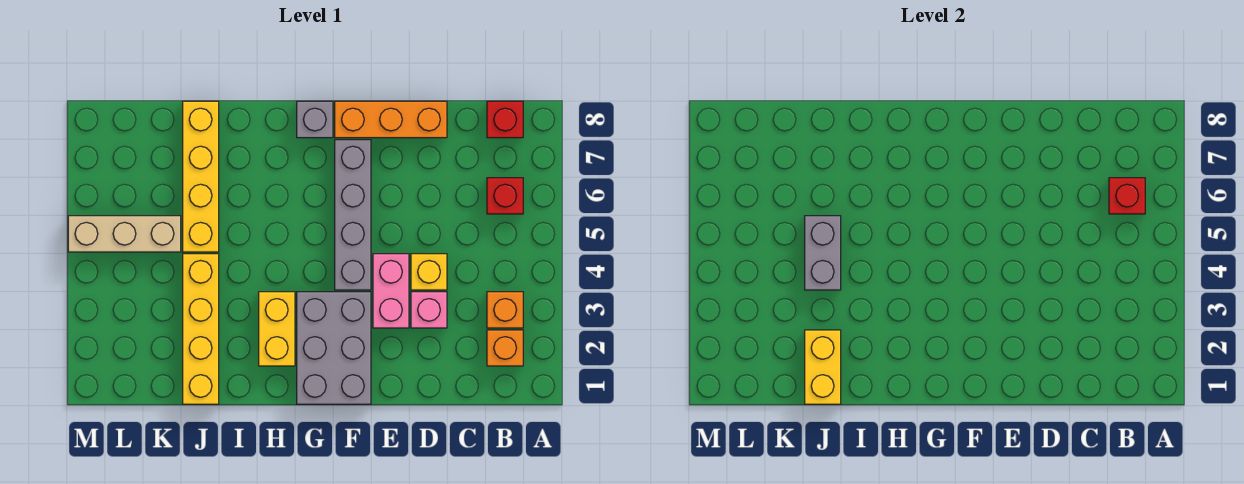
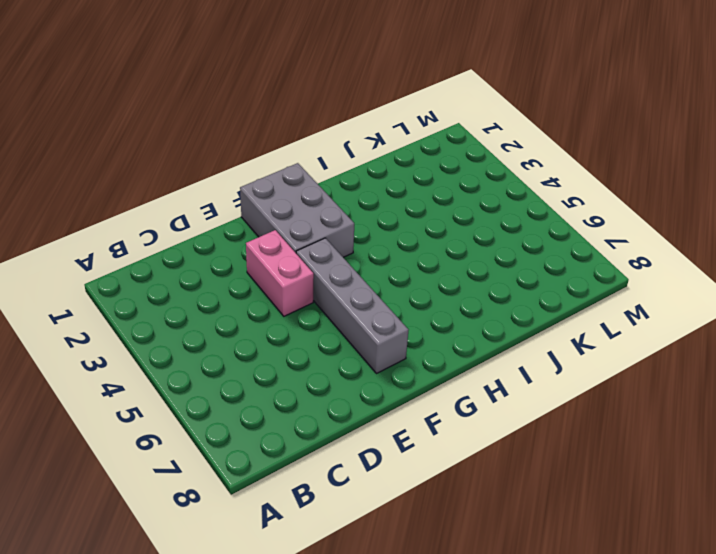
none -> orange brick B2 level 1
none -> orange brick B3 level 1
none -> red brick B6 level 1

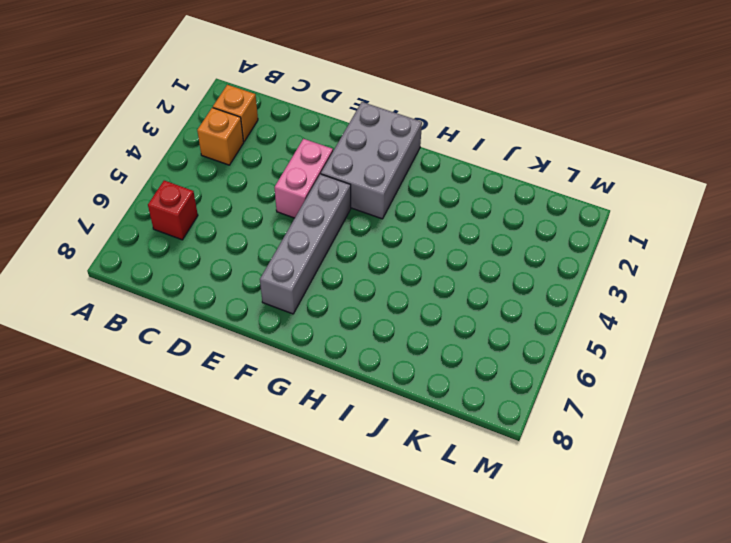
none -> red brick B8 level 1
none -> pink brick D3 level 1
none -> yellow brick D4 level 1

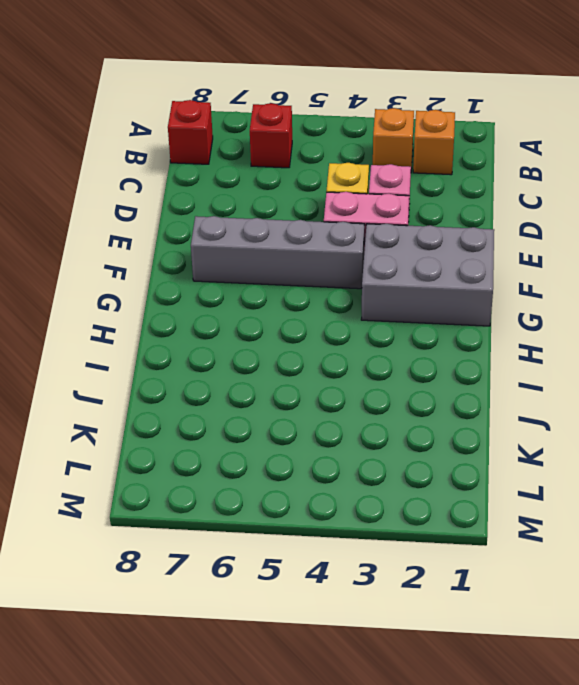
none -> orange brick D8:F8 level 1
none -> grey brick G8 level 1
none -> yellow brick H2:H3 level 1

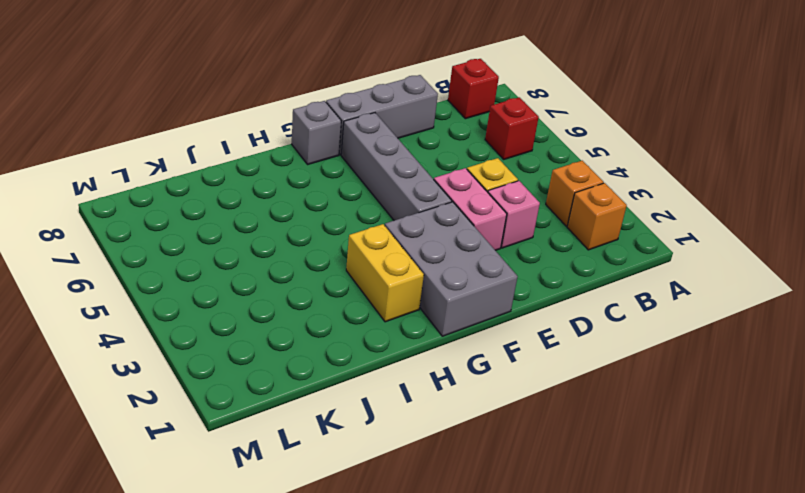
grey brick D8:F8 level 1 -> orange brick D8:F8 level 1
none -> yellow brick J1:J4 level 1
none -> yellow brick J5:J8 level 1
none -> tan brick K5:M5 level 1

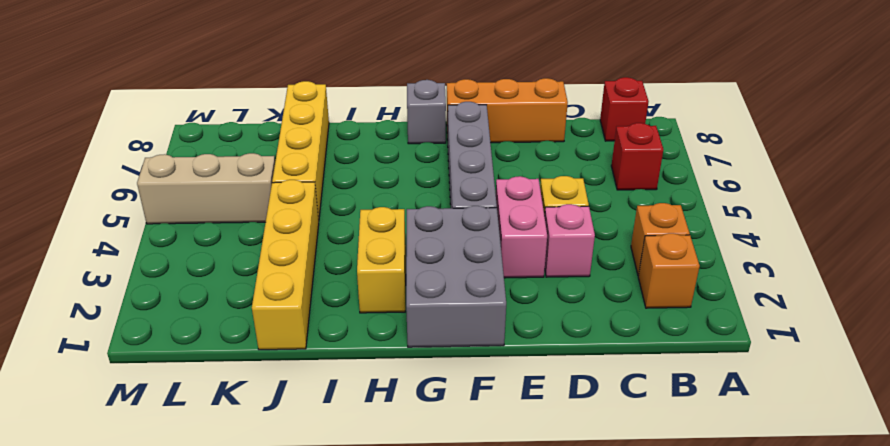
none -> red brick B6 level 2
none -> yellow brick J1:J2 level 2
none -> grey brick J4:J5 level 2

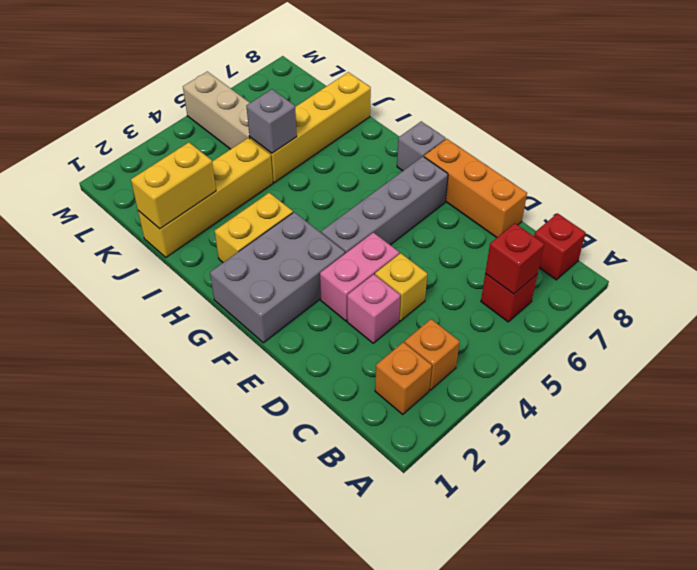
grey brick J5 level 2 -> grey brick J4:J5 level 2

